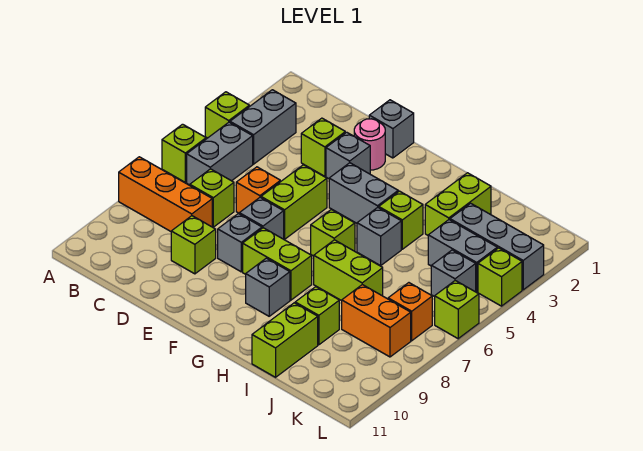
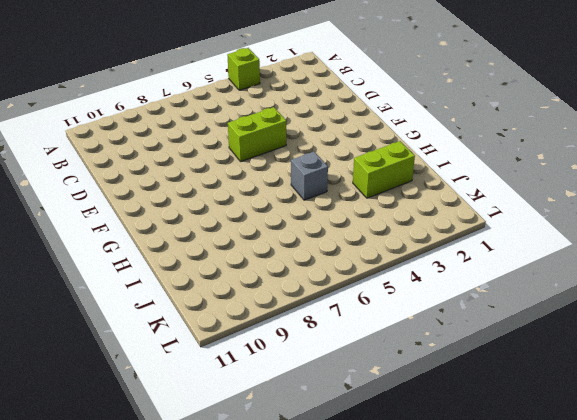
none -> lime brick A6 level 1
none -> orange brick A8:C8 level 1
none -> grey brick B3:B4 level 1
none -> grey brick B5:B6 level 1

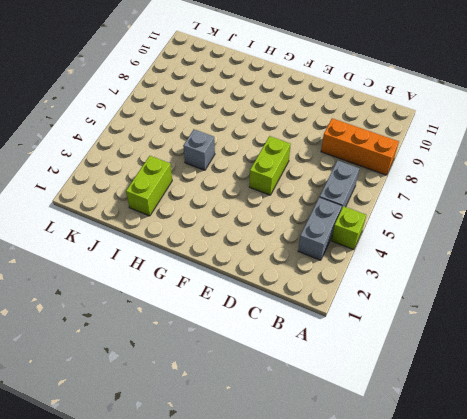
none -> lime brick A6 level 1
none -> lime brick C7 level 1
none -> lime brick D3 level 1
none -> orange brick D6 level 1

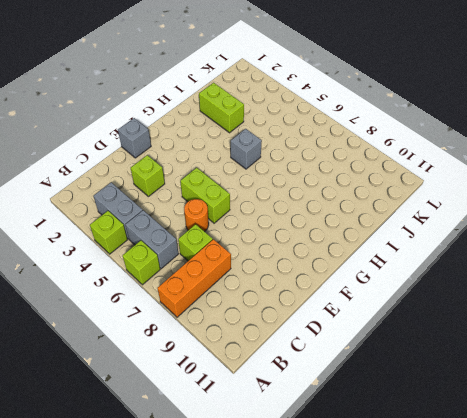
orange round brick D6 level 1 -> orange brick D6 level 1
none -> lime brick D9 level 1
none -> pink round brick E2 level 1
none -> grey brick E3 level 1
none -> grey brick E7 level 1

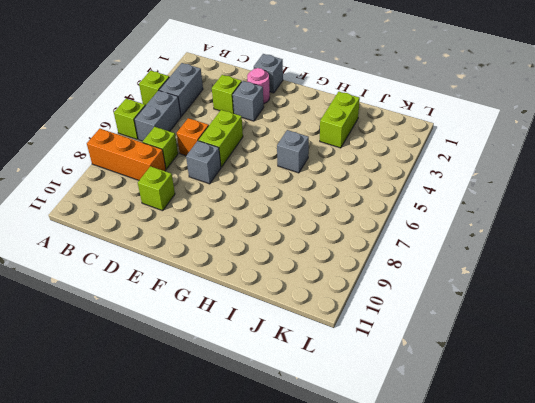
none -> grey brick E8 level 1
none -> grey brick F4:G4 level 1
none -> lime brick F8:G8 level 1
none -> lime brick G6 level 1

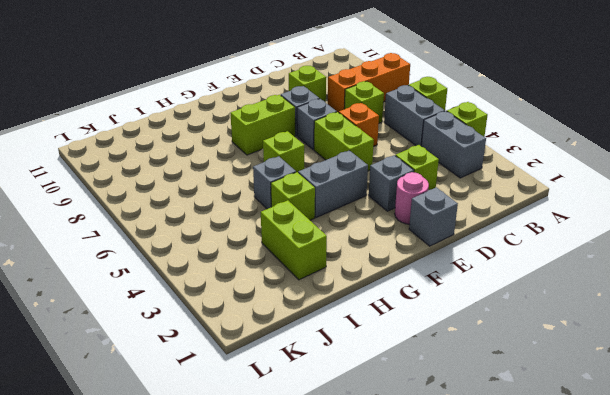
none -> grey brick G9 level 1
none -> lime brick H7:I7 level 1
none -> lime brick I9 level 1
none -> lime brick I10:I11 level 1

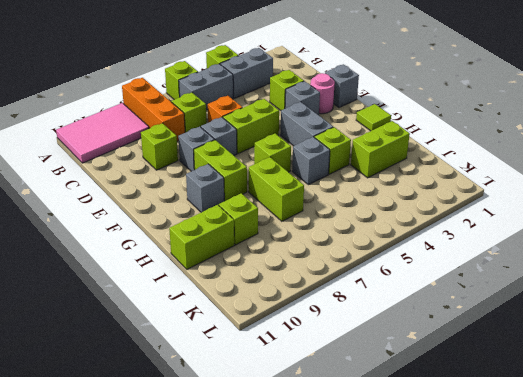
pink tile A9:B11 level 1 -> none
lime tile G1 level 1 -> none
none -> grey brick J3:L3 level 1
none -> grey brick J4:K4 level 1
none -> orange brick J8:K8 level 1
none -> grey brick K5 level 1

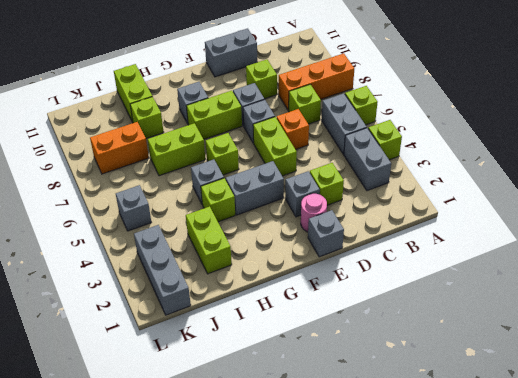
grey brick D11:E11 level 1 -> grey brick J4:K4 level 1
grey brick K1:K3 level 1 -> grey brick J3:L3 level 1
none -> orange brick K7 level 1
none -> lime brick L4 level 1
none -> lime brick L6 level 1

